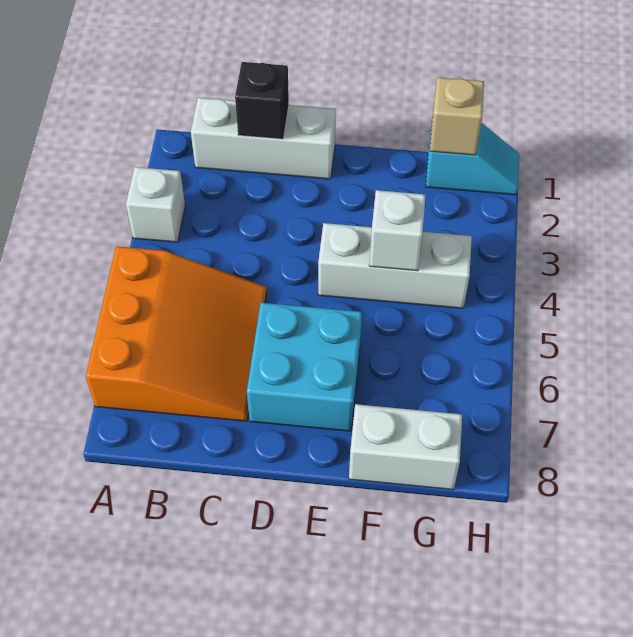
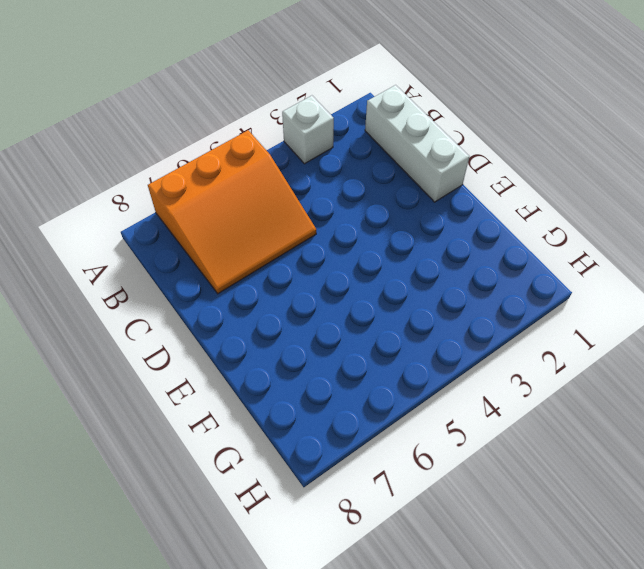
none -> cyan brick D6:E7 level 1
none -> white brick E4:G4 level 1

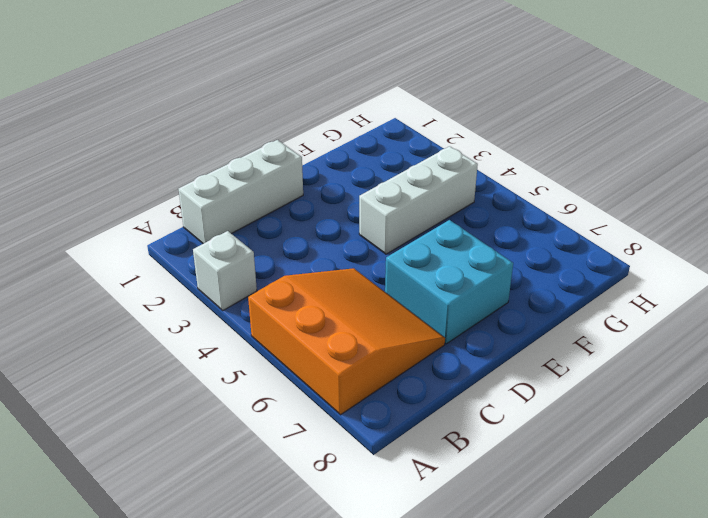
none -> white brick F8:G8 level 1
none -> cyan slope G1:H1 level 1 top G

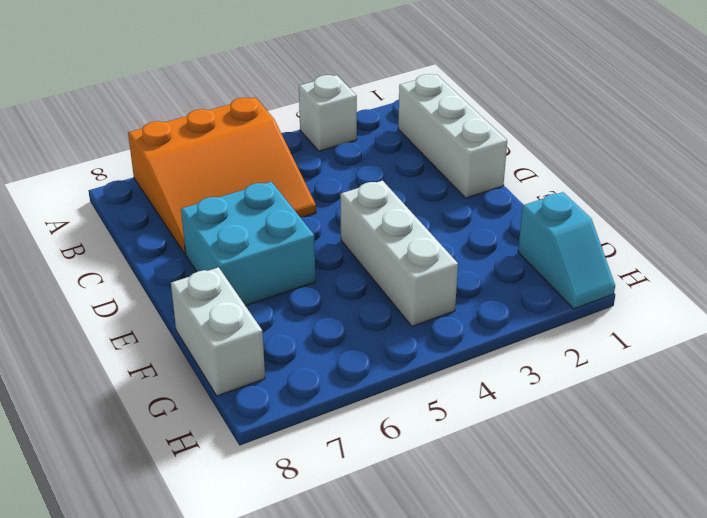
none -> black brick C1 level 2
none -> white brick F4 level 2

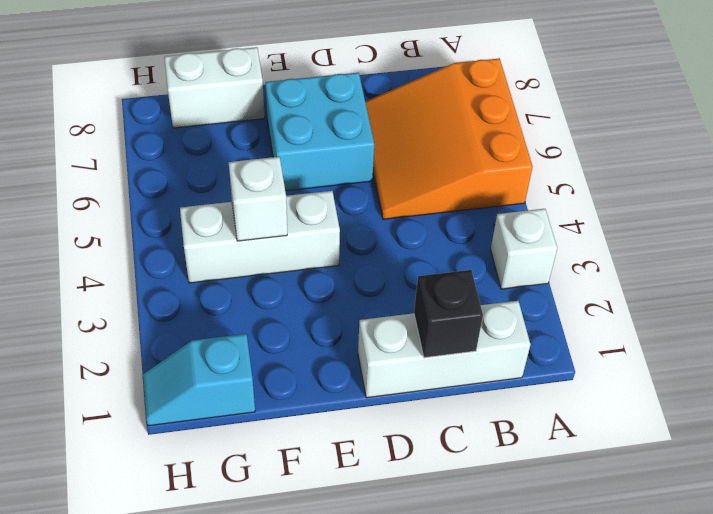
none -> tan brick G1 level 2

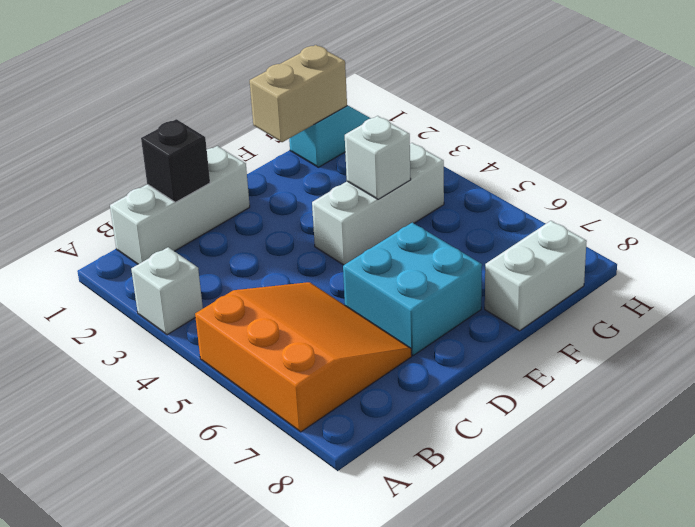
tan brick F1:G1 level 2 -> tan brick G1 level 2

